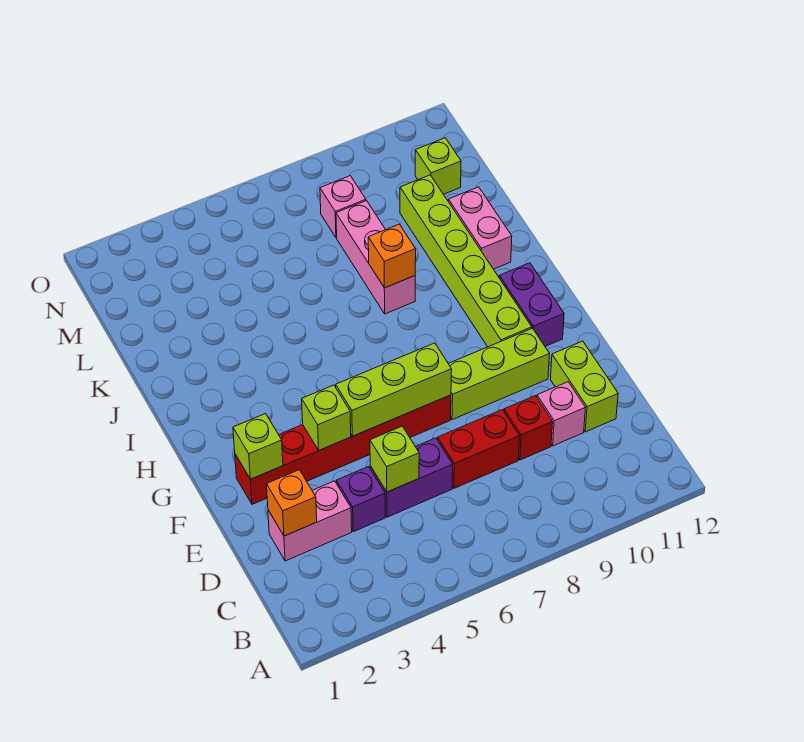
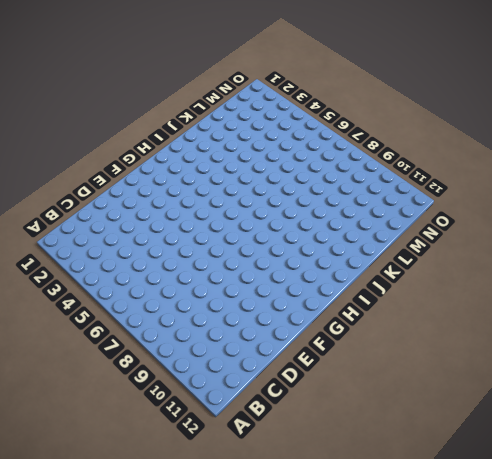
none -> pink brick D2:D3 level 1
none -> purple brick D4 level 1
none -> purple brick D5:D6 level 1

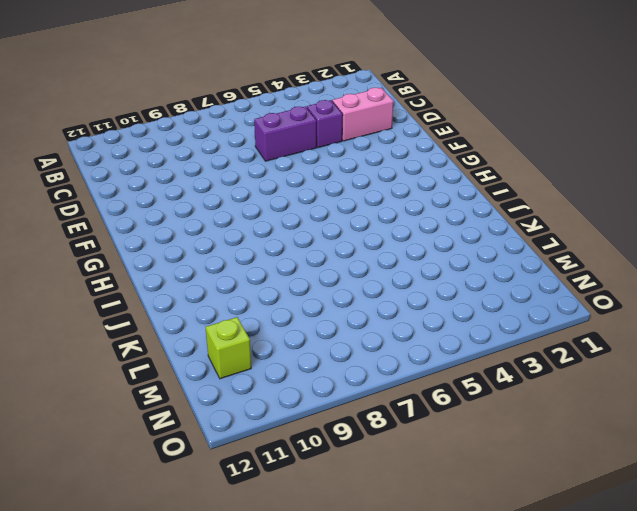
none -> red brick D7:D8 level 1
none -> red brick D9 level 1
none -> pink brick D10 level 1

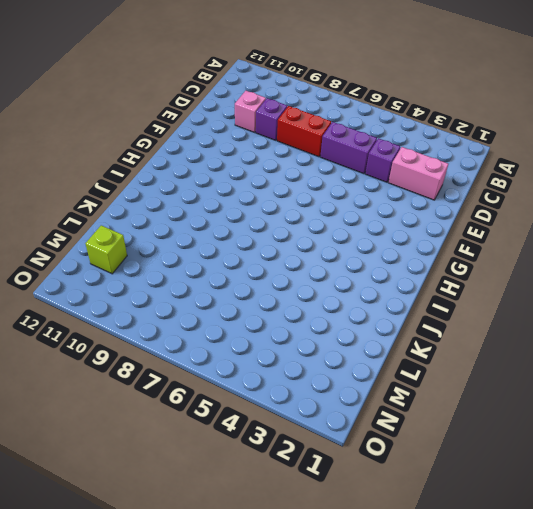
purple brick D9 level 1 -> red brick D9 level 1
none -> lime brick D11:E11 level 1
none -> red brick F2:F7 level 1
none -> lime brick F8:F10 level 1

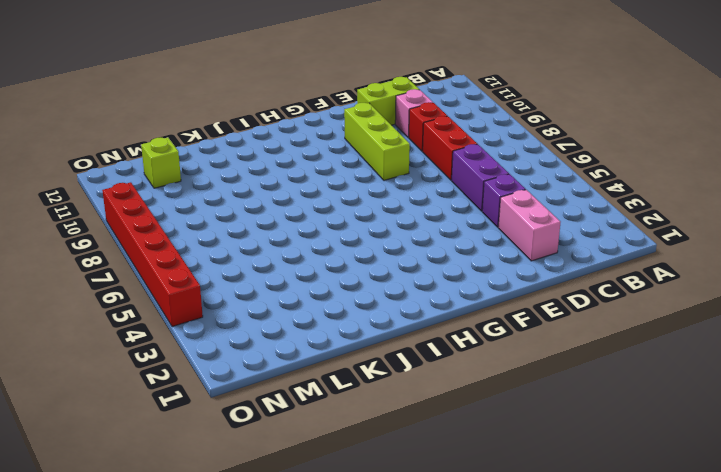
red brick O4:O9 level 1 -> red brick F2:F7 level 1
none -> lime brick G10:L10 level 1
none -> purple brick G11:H11 level 1
none -> pink brick J8:L8 level 1

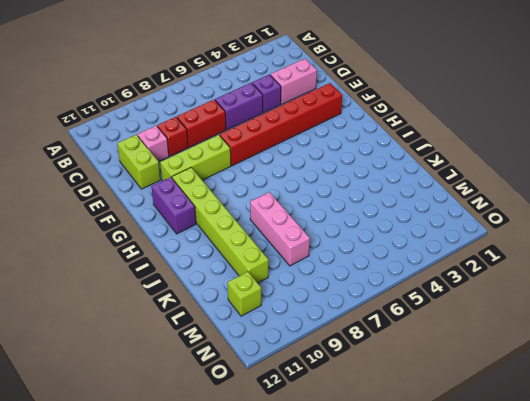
none -> pink brick J11:K11 level 1
none -> pink brick M8 level 1
none -> orange brick D2 level 2

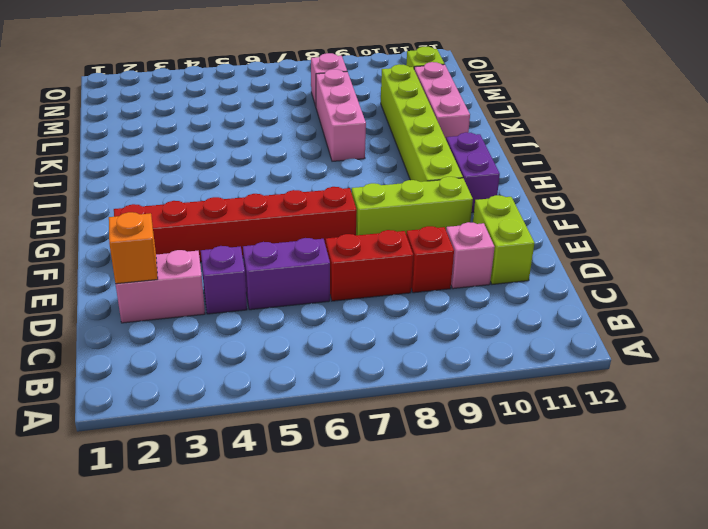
pink brick J11:L11 level 1 -> pink brick J11:K11 level 1
none -> lime brick D5 level 2
none -> lime brick F2 level 2
none -> lime brick F4 level 2

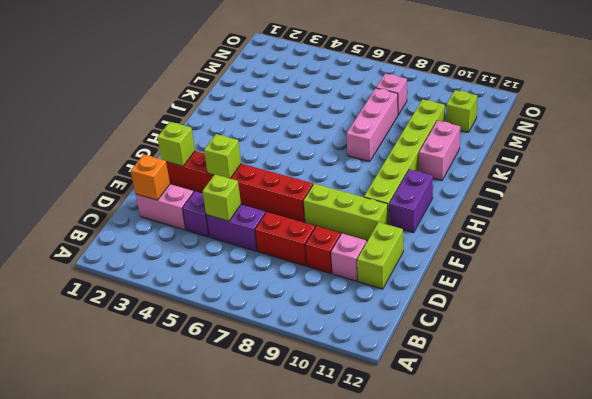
none -> lime brick F5:F7 level 2
none -> orange brick J8 level 2

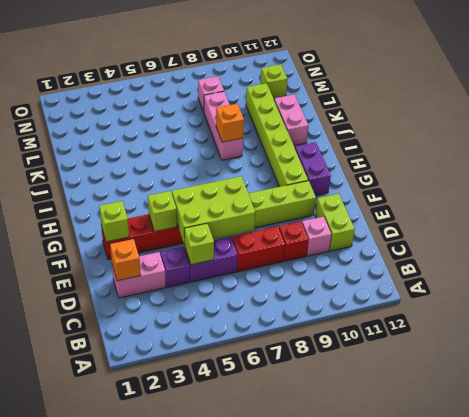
lime brick E5:F7 level 2 -> lime brick F5:F7 level 2

